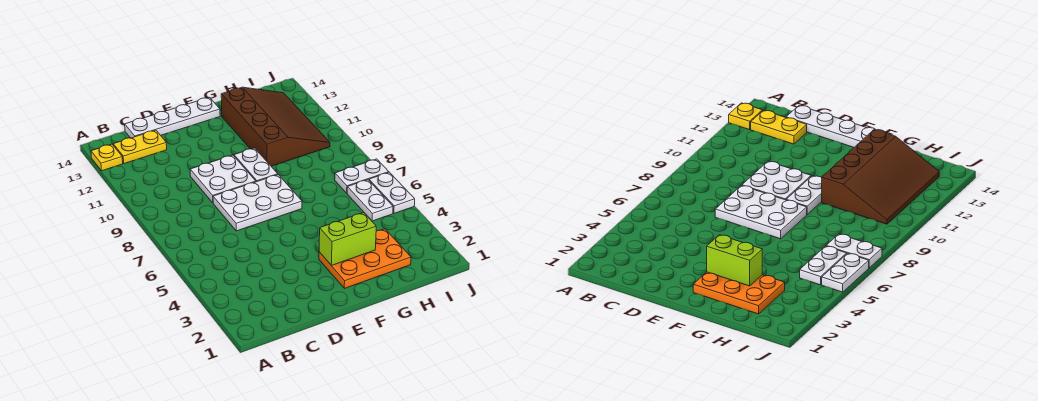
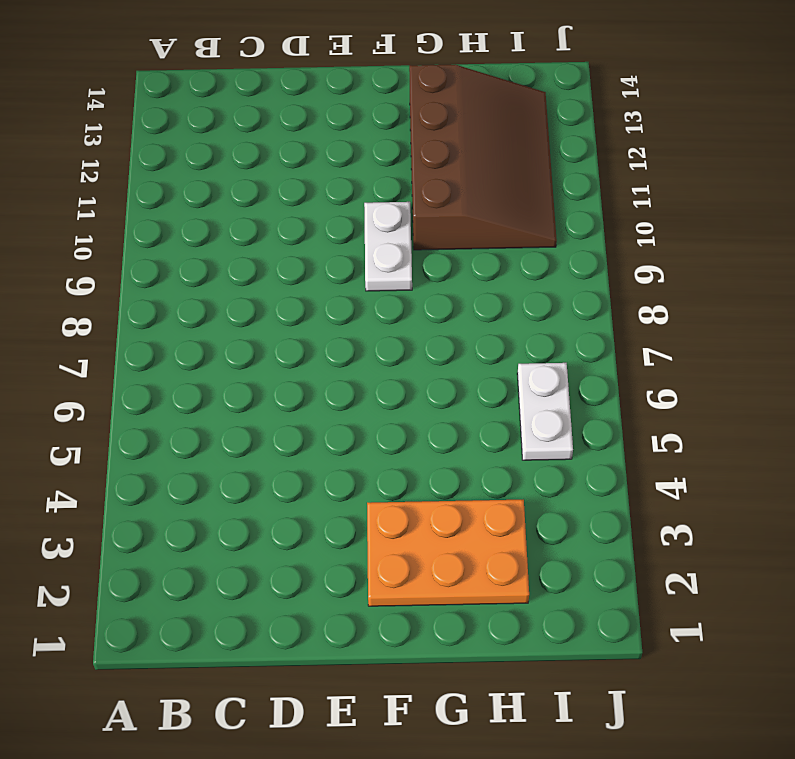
none -> yellow plate A13 level 1
none -> yellow plate B13:C13 level 1
none -> white plate C14:F14 level 1

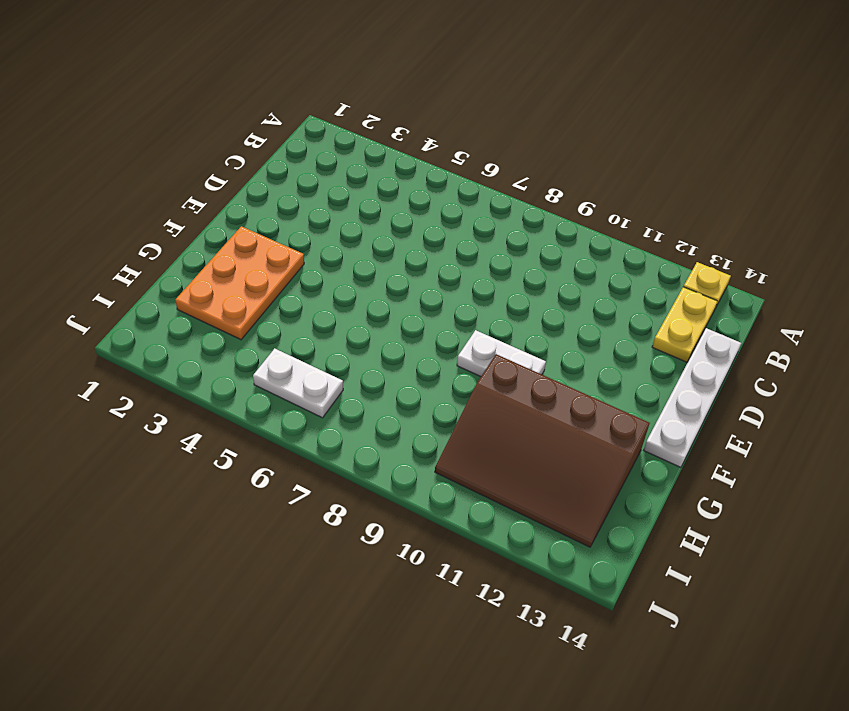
none -> white plate D7:F8 level 1
none -> white plate D9:E10 level 1
none -> white plate I7:J7 level 1

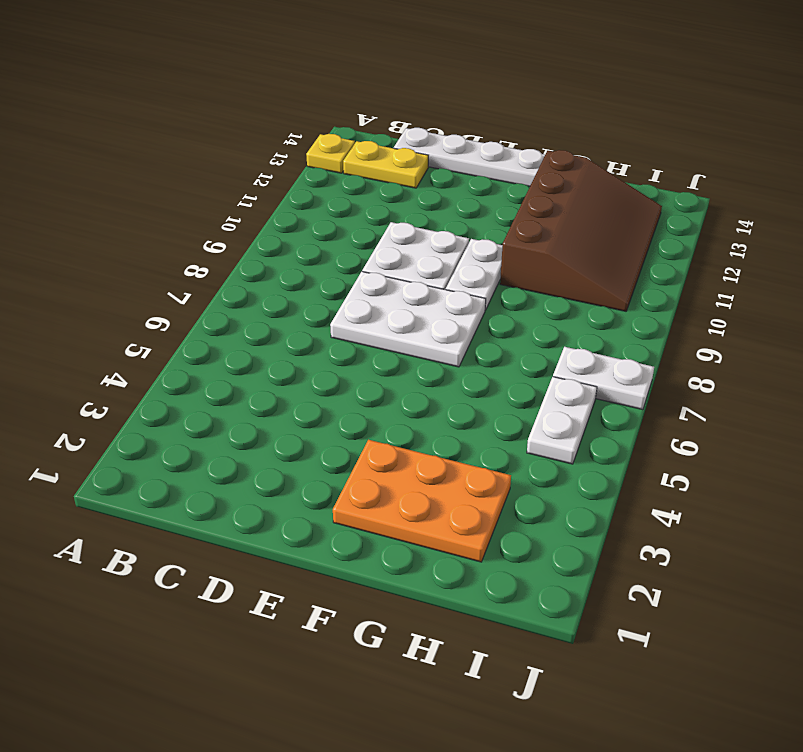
none -> white plate J5:J6 level 1
none -> lime brick F3:G3 level 2

